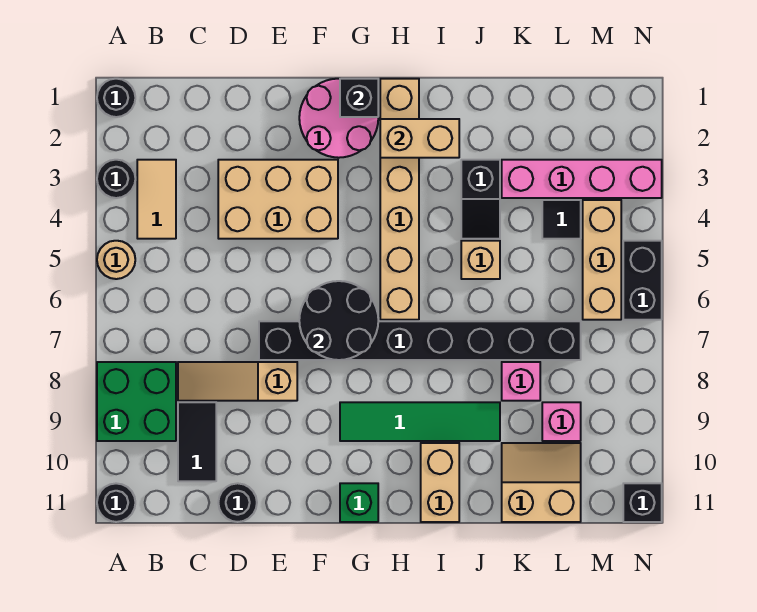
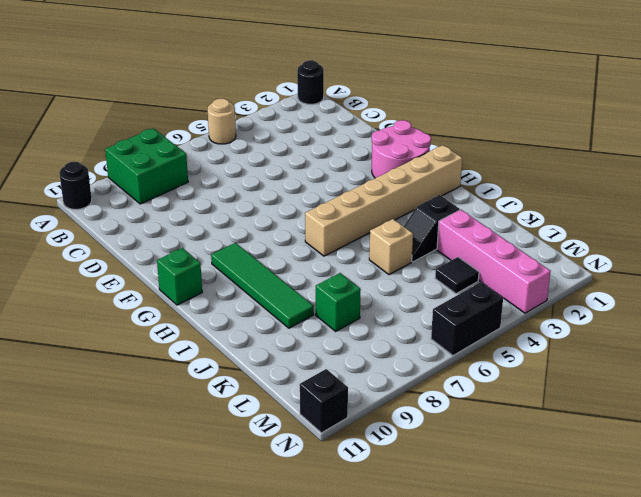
green brick K8 level 1 -> pink brick K8 level 1
none -> black round brick A3 level 1
none -> tan tile B3:B4 level 1
none -> tan slope C8:E8 level 1 top E

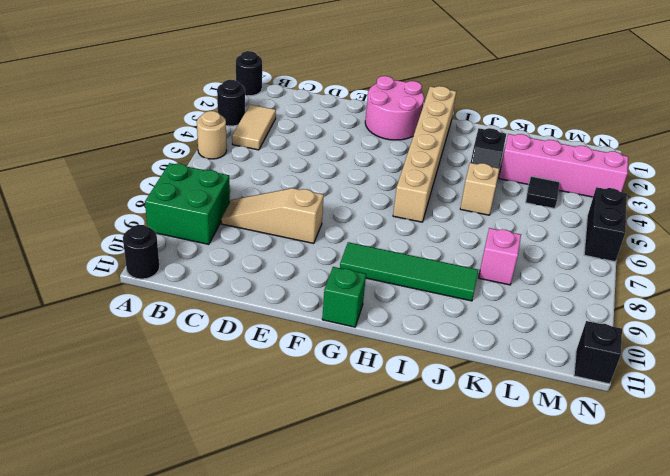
none -> black tile C9:C10 level 1
none -> tan brick D3:F4 level 1
none -> black round brick D11 level 1

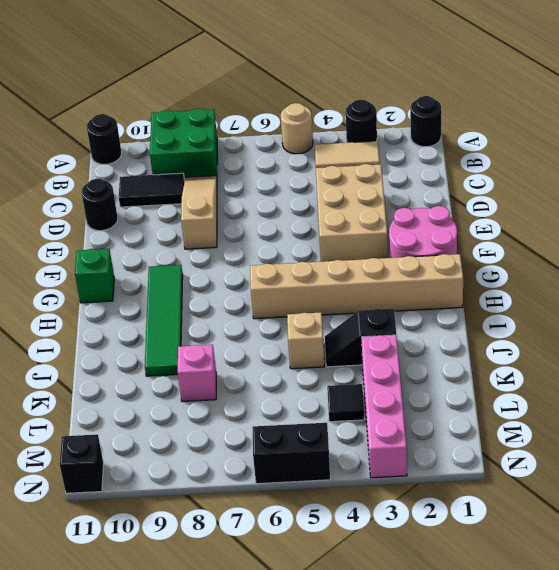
none -> black brick E7:L7 level 1
none -> tan brick I10:I11 level 1
none -> tan slope K10:L11 level 1 top 11

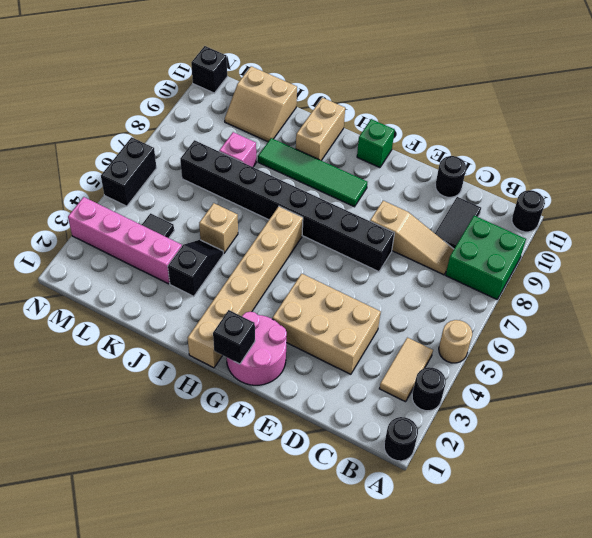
none -> pink brick L9 level 1
none -> tan brick M4:M6 level 1
none -> black round brick F6:G7 level 2

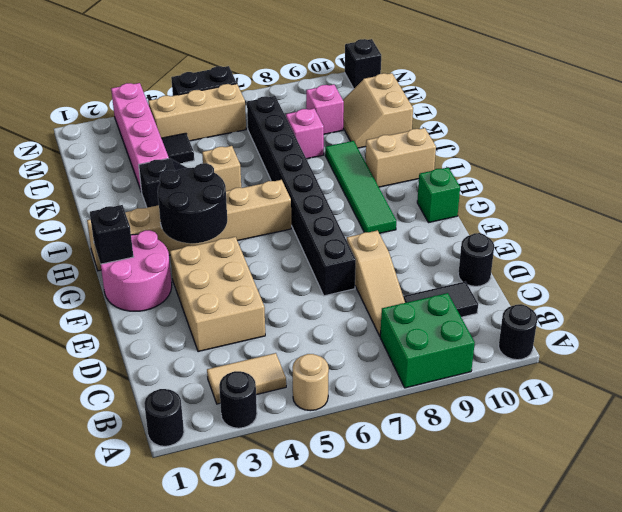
black round brick G3:H4 level 2 -> black round brick F6:G7 level 2
none -> tan brick H2:I2 level 2

